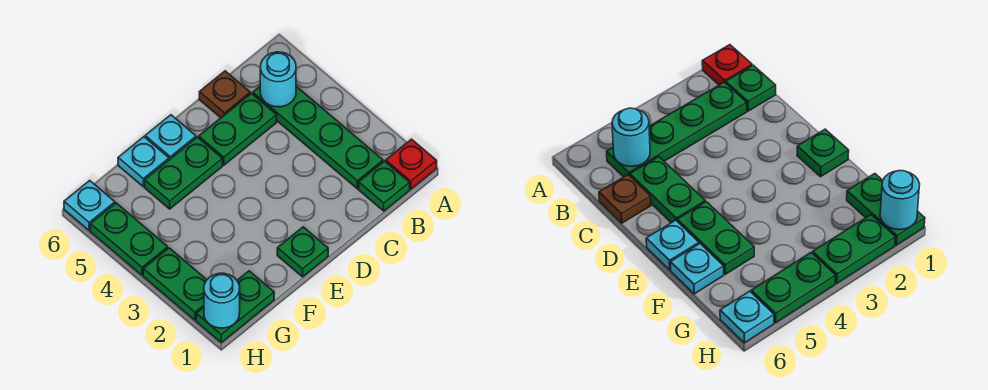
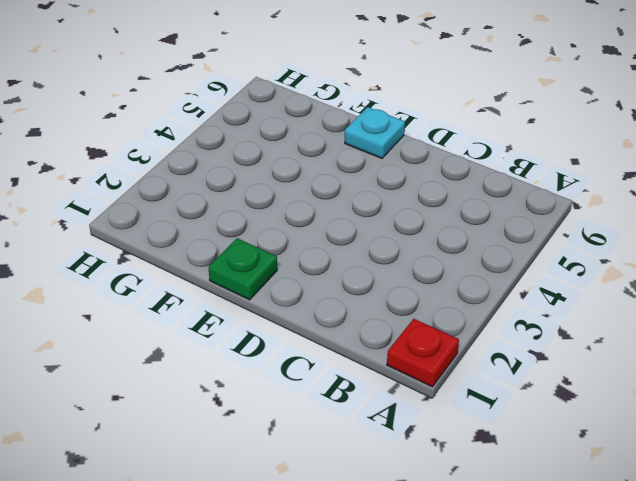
none -> green plate B1 level 1
none -> green plate B2:B5 level 1
none -> green plate C5:D5 level 1

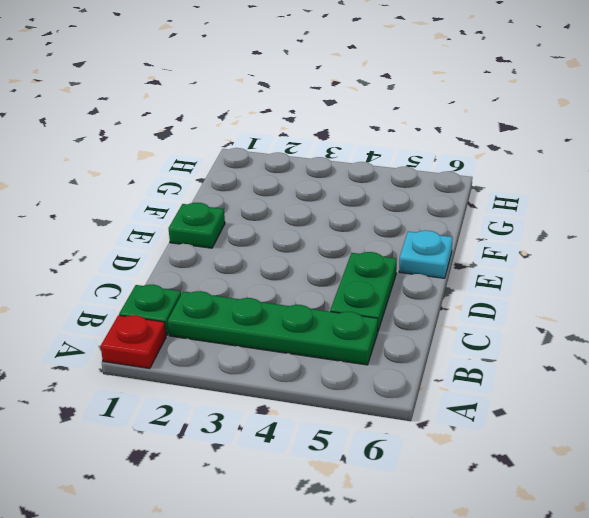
none -> brown plate C6 level 1
none -> green plate E5:F5 level 1
none -> cyan plate F6 level 1

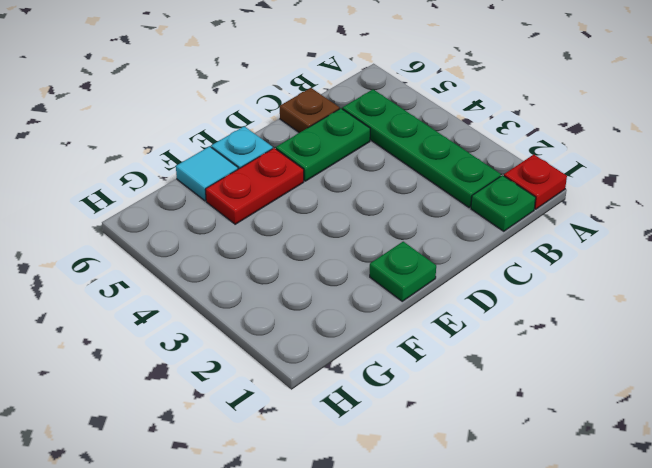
red plate E5:F5 level 1 -> green plate E5:F5 level 1
cyan tile F6 level 1 -> cyan plate F6 level 1
none -> green plate G1:H1 level 1
none -> green plate H2:H3 level 1
none -> green plate H4:H5 level 1

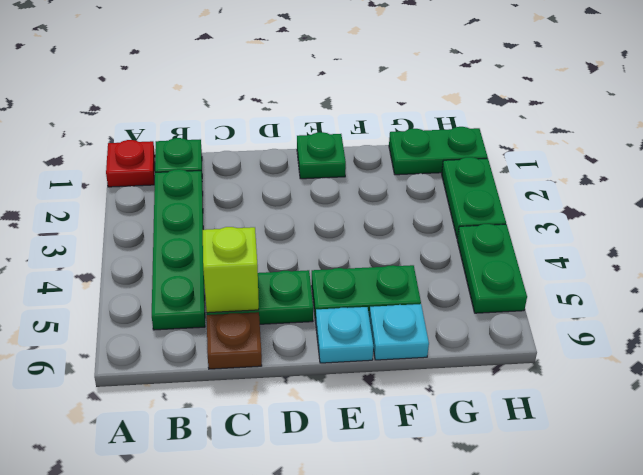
lime brick C5 level 2 -> none
none -> cyan plate H6 level 1
none -> cyan round brick B5 level 2
none -> cyan round brick H1 level 2

